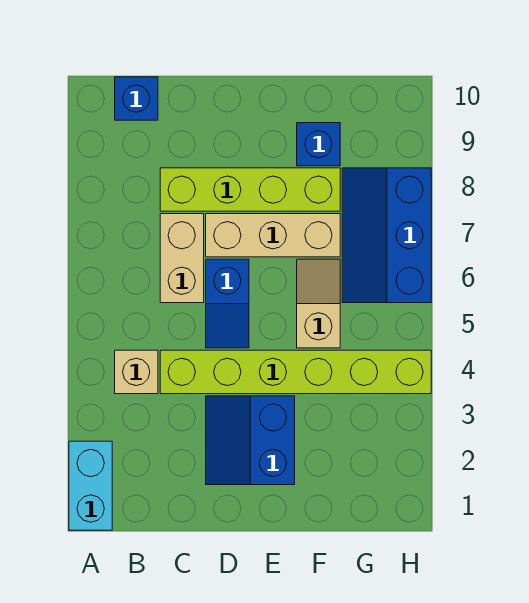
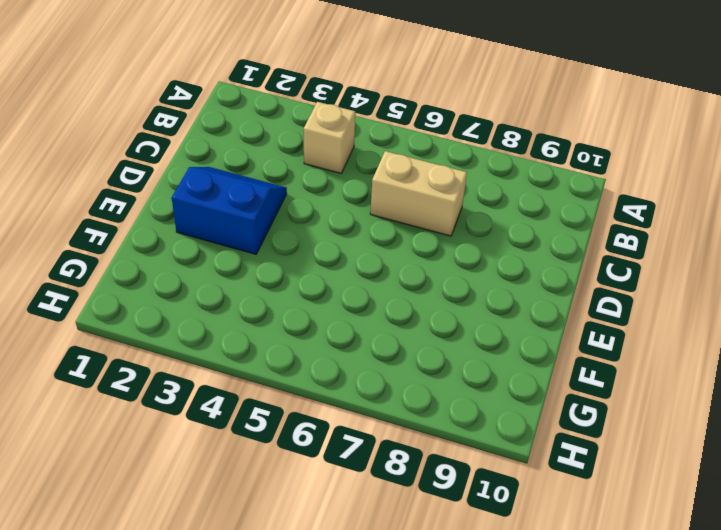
none -> cyan brick A1:A2 level 1
none -> blue brick B10 level 1
none -> lime brick C4:H4 level 1

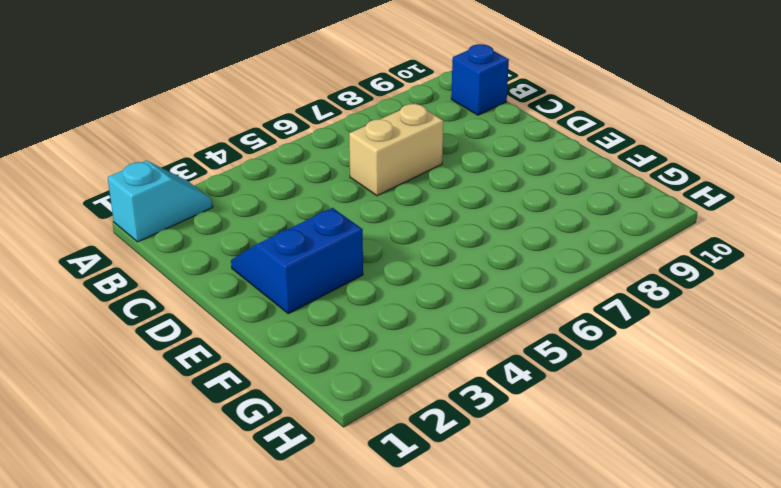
cyan slope A1:A2 level 1 top 1 -> cyan brick A1:A2 level 1
none -> tan brick B4 level 1
none -> lime brick C4:H4 level 1
none -> lime brick C8:F8 level 1

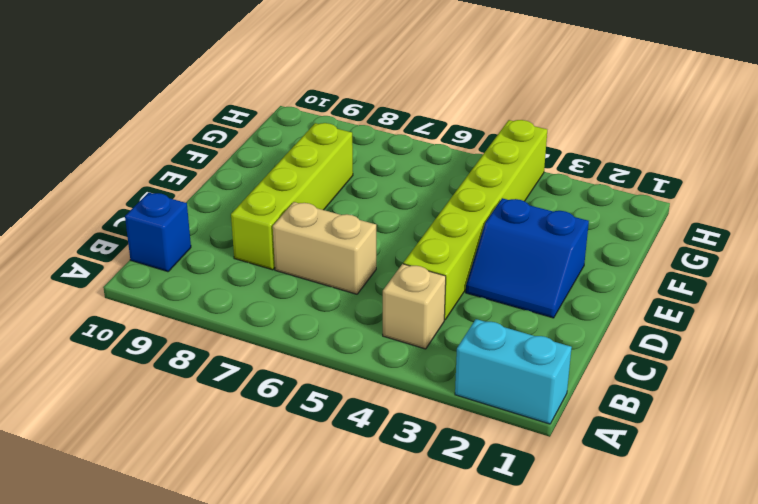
none -> blue slope D5:D6 level 1 top 6
none -> tan brick D7:F7 level 1
none -> tan slope F5:F6 level 1 top 5

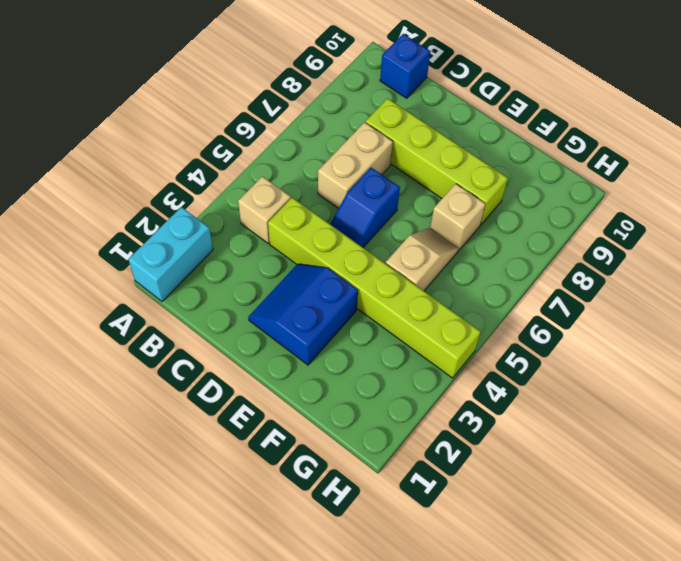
tan brick F7 level 1 -> tan brick D7:F7 level 1
none -> blue brick F9 level 1
none -> blue slope G6:H8 level 1 top H

